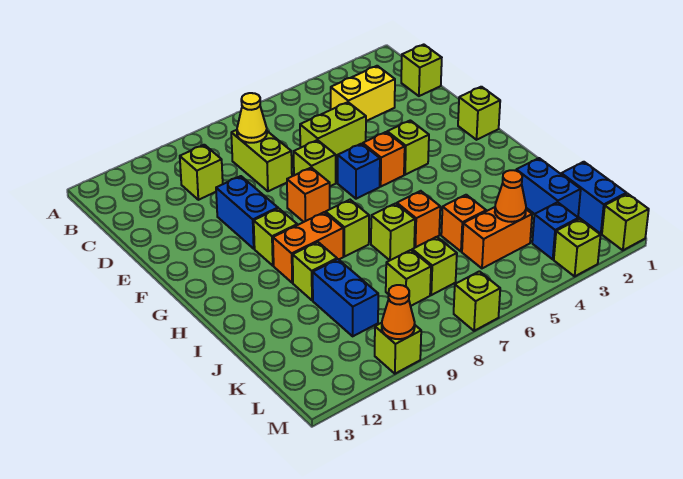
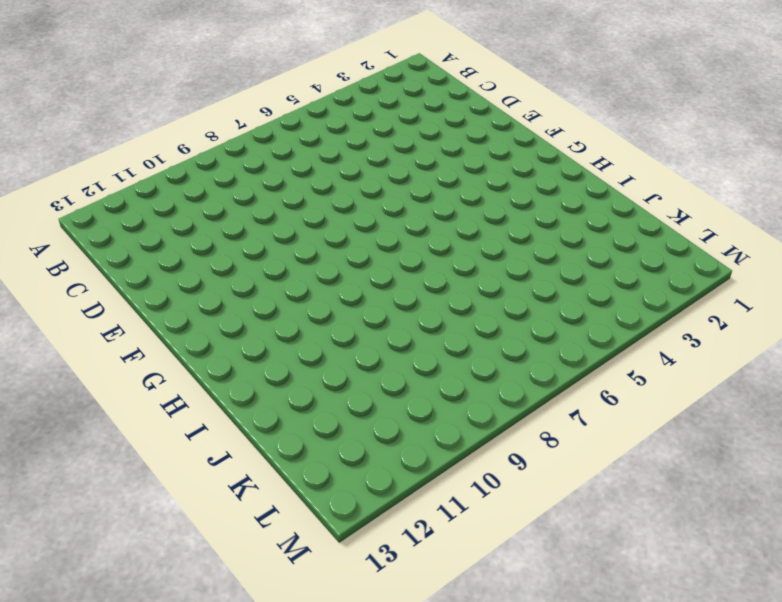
none -> lime brick C1 level 1
none -> yellow brick C3:C4 level 1
none -> lime brick C8:D8 level 1
none -> lime brick C10 level 1

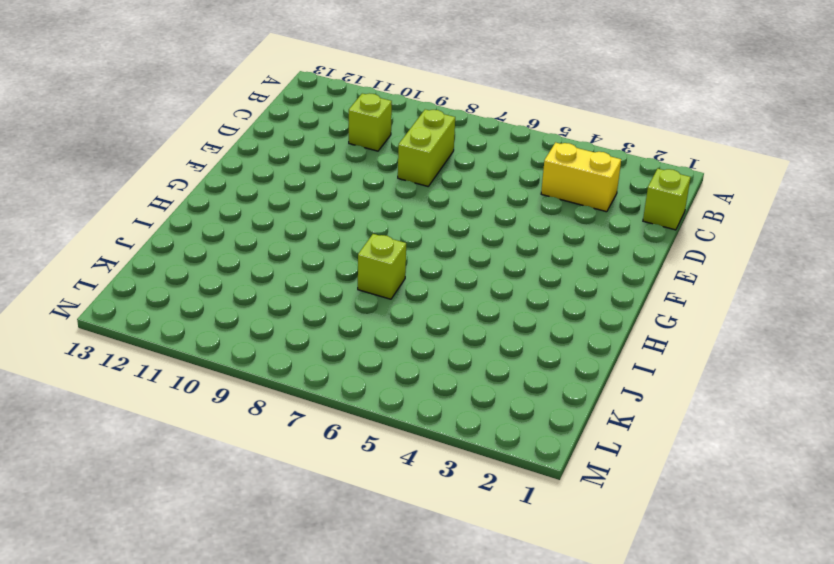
none -> lime brick D5:D6 level 1
none -> lime brick E7 level 1
none -> blue brick E10:F10 level 1
none -> lime brick F1 level 1

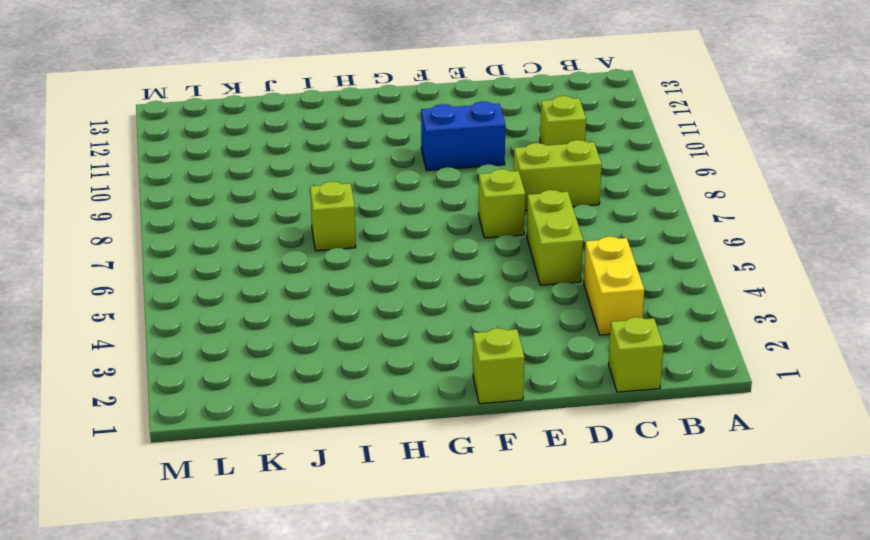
none -> lime brick F4 level 1
none -> orange brick F5 level 1
none -> blue brick F6 level 1
none -> orange brick F8 level 1

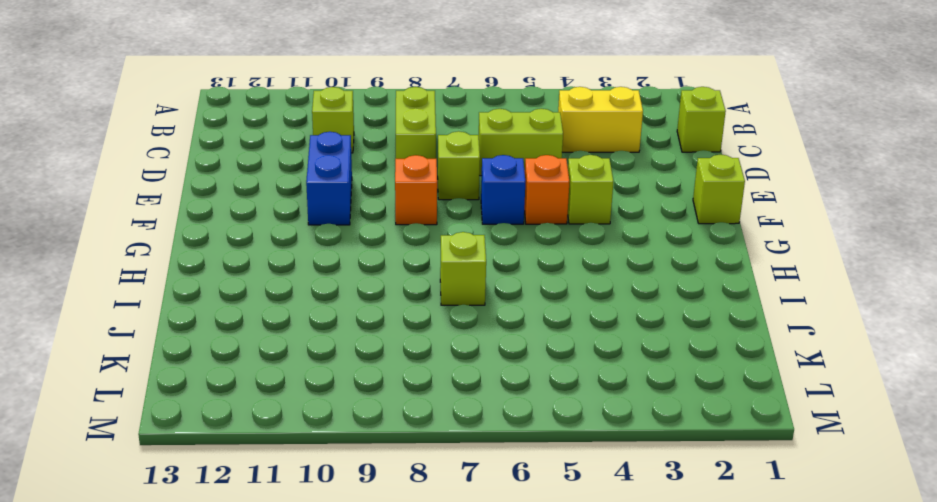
none -> lime brick G10 level 1
none -> lime brick H8 level 1
none -> orange brick H9:H10 level 1
none -> orange brick I6 level 1

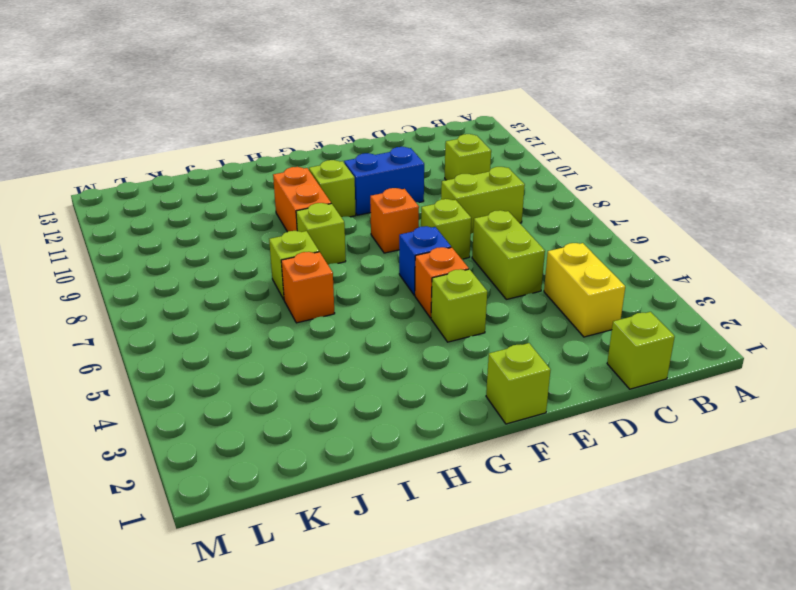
none -> lime brick I10 level 1
none -> blue brick J2:K2 level 1
none -> orange brick J5 level 1
none -> blue brick J10:K10 level 1

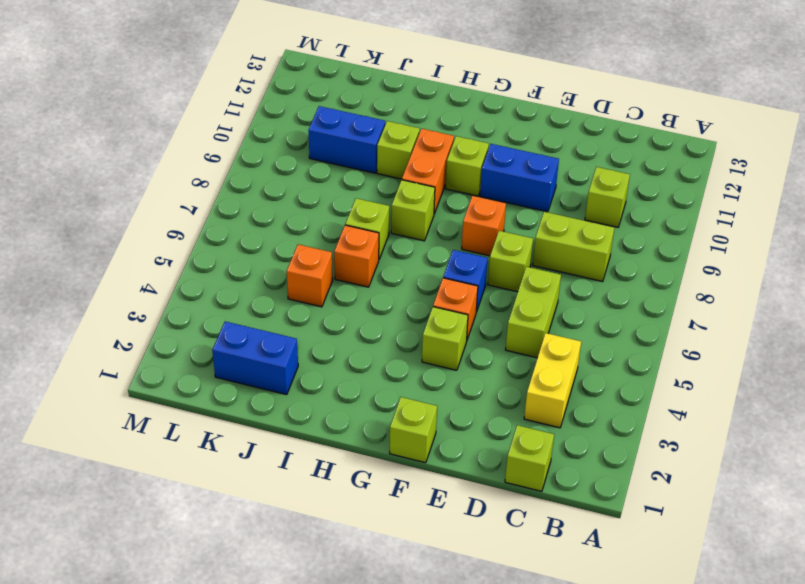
none -> blue brick K1:L1 level 1
none -> orange brick K4:K5 level 1
none -> lime brick K7 level 1
none -> lime brick K8 level 1

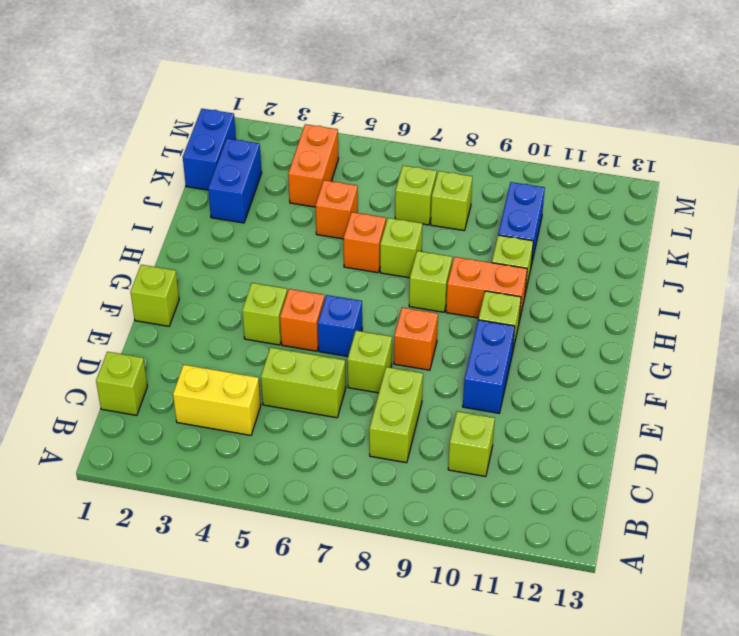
orange brick K4:L4 level 1 -> orange brick K4:K5 level 1
none -> blue brick L3 level 1
none -> lime brick M1 level 1
none -> lime brick M3 level 1
none -> lime brick M7 level 1

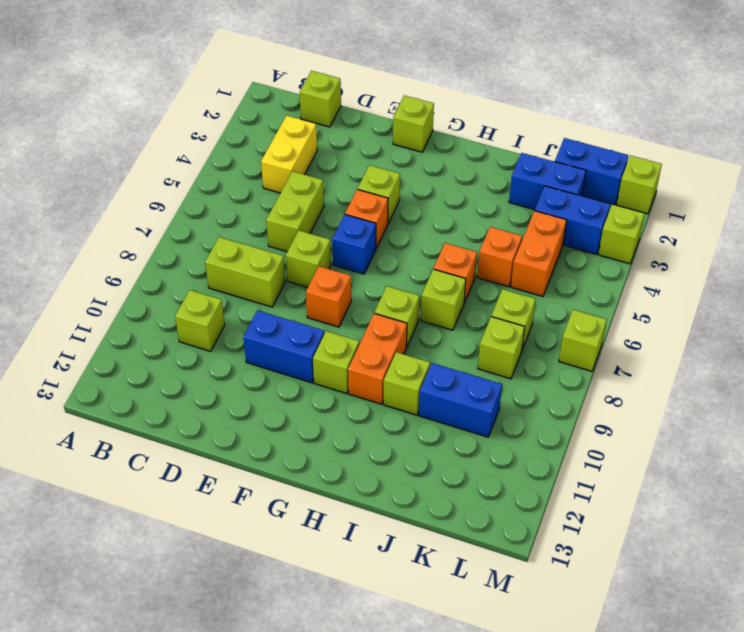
blue brick K3:L3 level 1 -> blue brick L3 level 1
none -> lime brick M10 level 1
none -> yellow cone C8 level 2
none -> orange cone K4 level 2
none -> orange cone M10 level 2

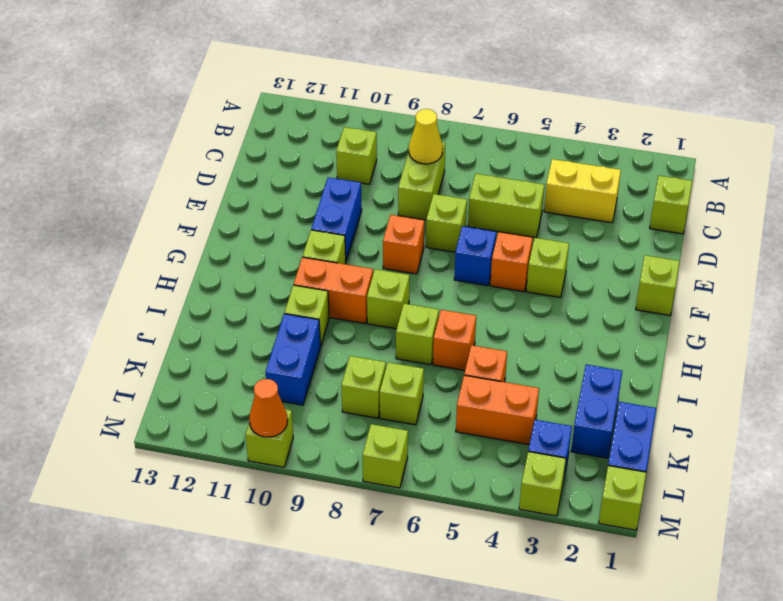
none -> orange cone K4 level 2

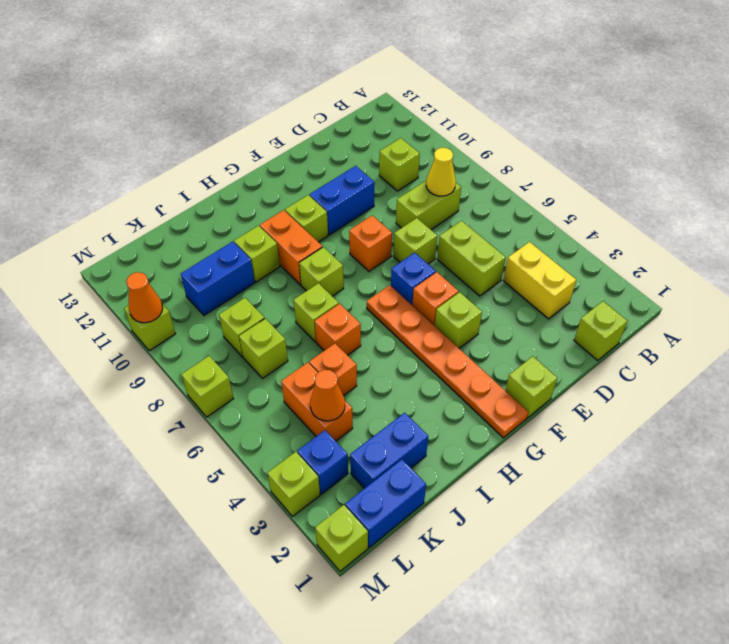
orange plate G1:G6 level 1 -> none

